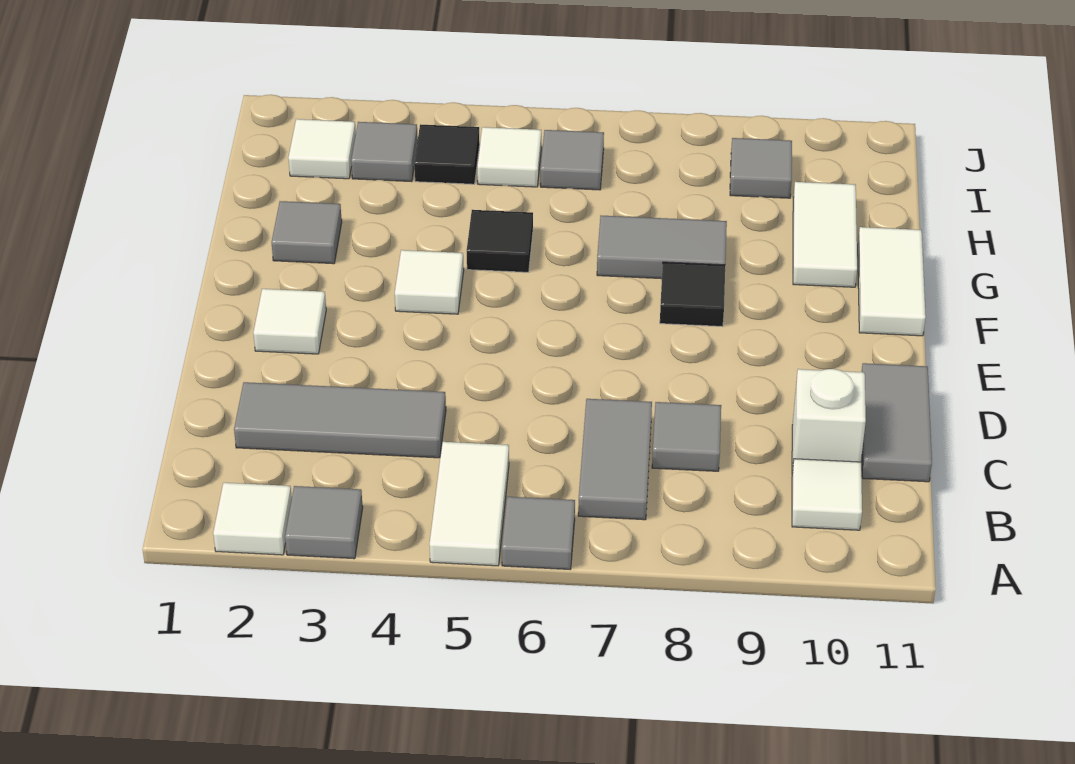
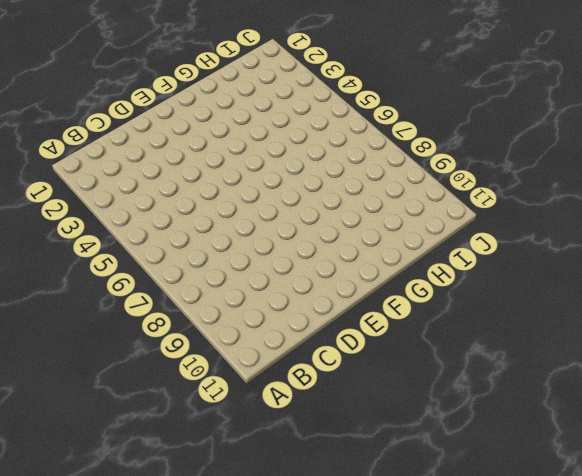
none -> white tile A2 level 1
none -> grey tile A3 level 1
none -> white tile A5:B5 level 1

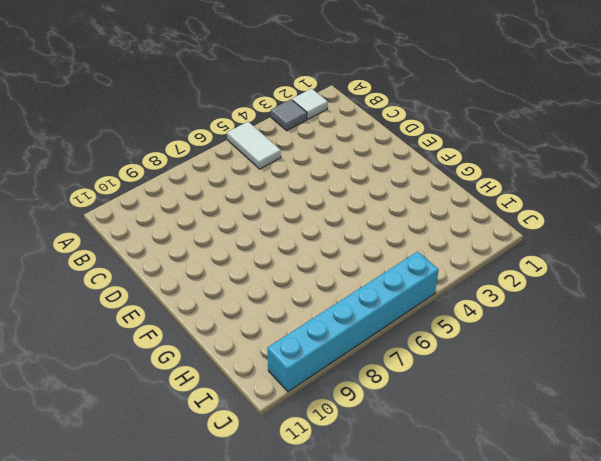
cyan brick J5:J10 level 1 -> none
none -> grey tile A6 level 1
none -> grey tile B7:C7 level 1
none -> white tile B10 level 1

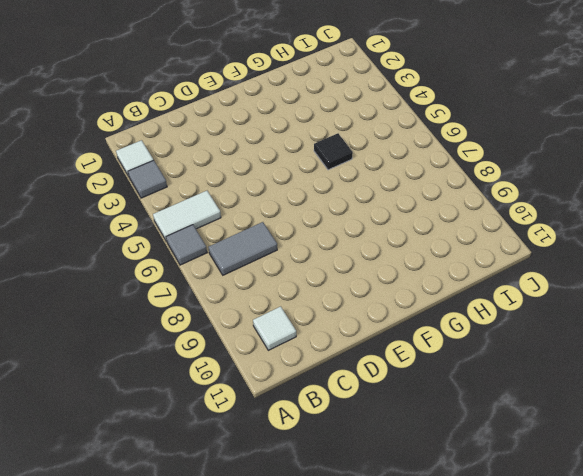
none -> grey tile C2:C4 level 1
none -> grey tile C8 level 1
none -> white brick C10 level 1

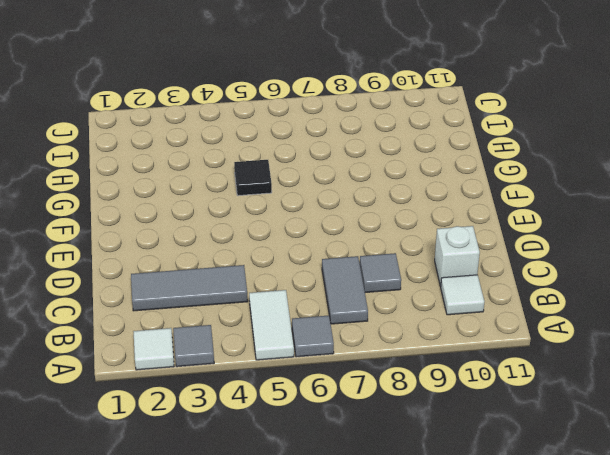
none -> grey tile C11:D11 level 1
none -> white tile E2 level 1
none -> white tile F4 level 1

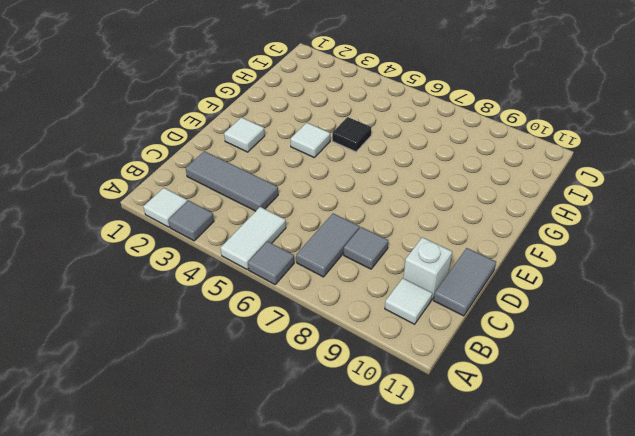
none -> black tile F8 level 1
none -> white tile F11:G11 level 1
none -> grey tile G2 level 1

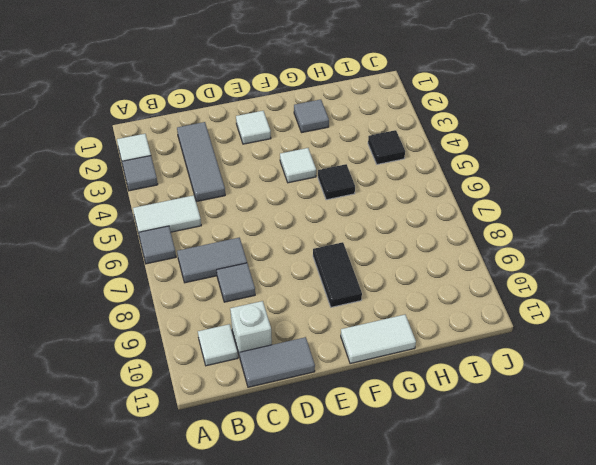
black tile F8:F9 level 1 -> black tile F8 level 1
none -> grey tile G7:G8 level 1
none -> white tile G10:H10 level 1
none -> white tile I2 level 1

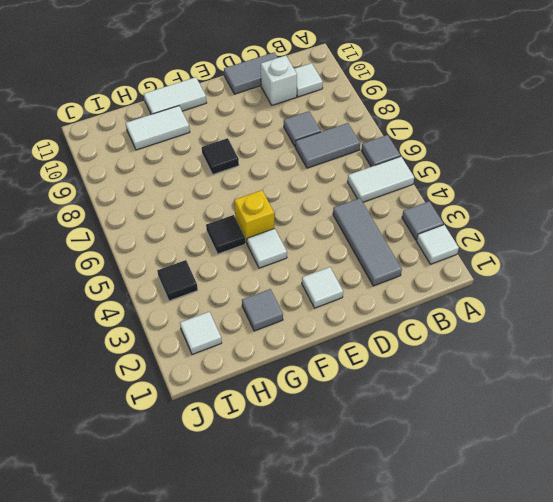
yellow brick F5 level 1 -> none
none -> grey tile G7:G8 level 1
none -> grey tile I3 level 1
none -> white tile I5 level 1

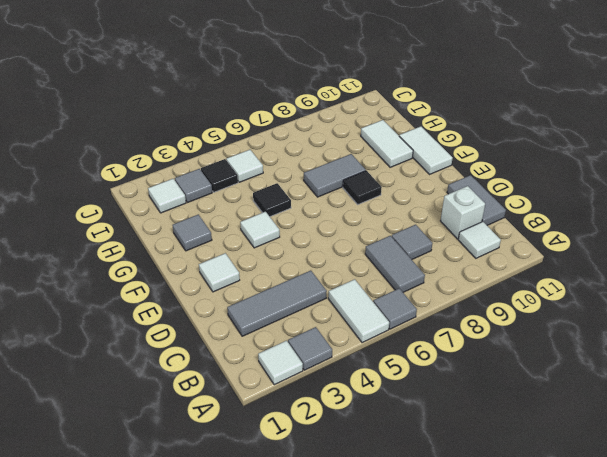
none -> grey tile I6 level 1
none -> grey tile I9 level 1

